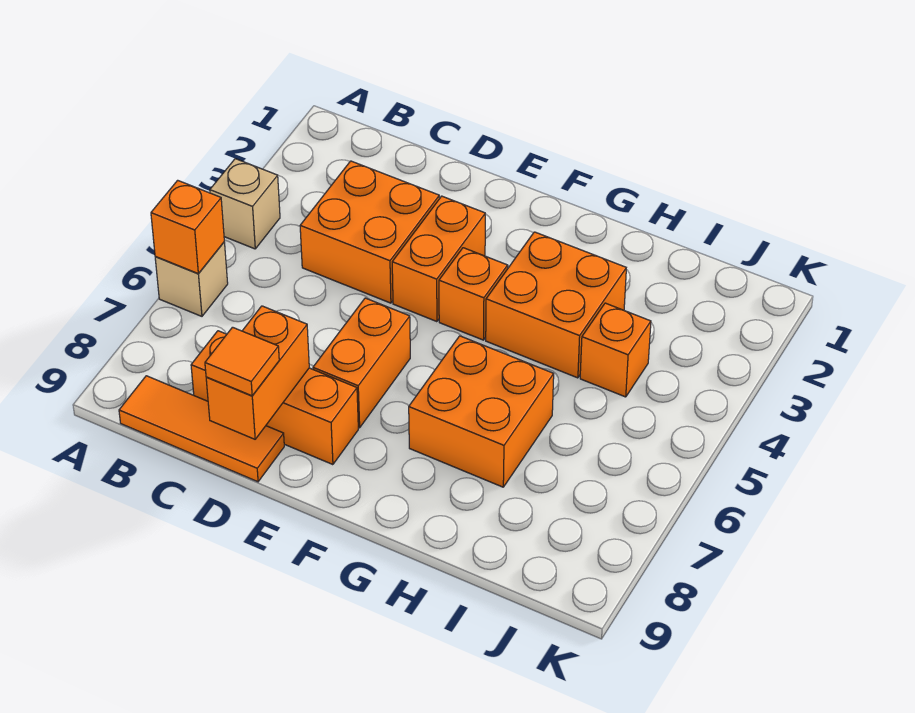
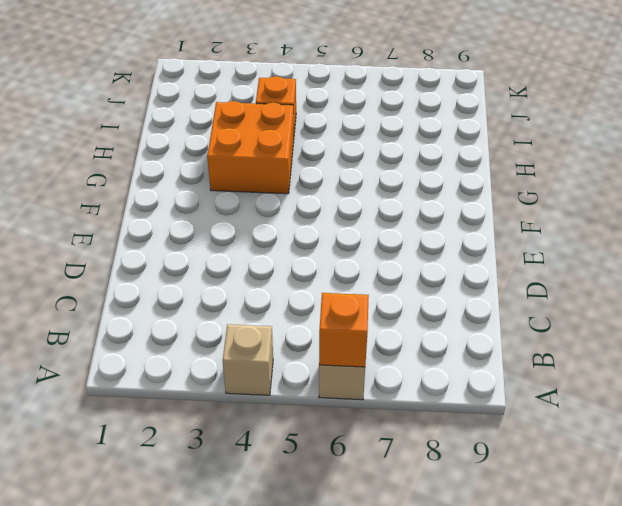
none -> orange tile B9:D9 level 1
none -> orange brick C3:D4 level 1
none -> orange brick C8:E8 level 1

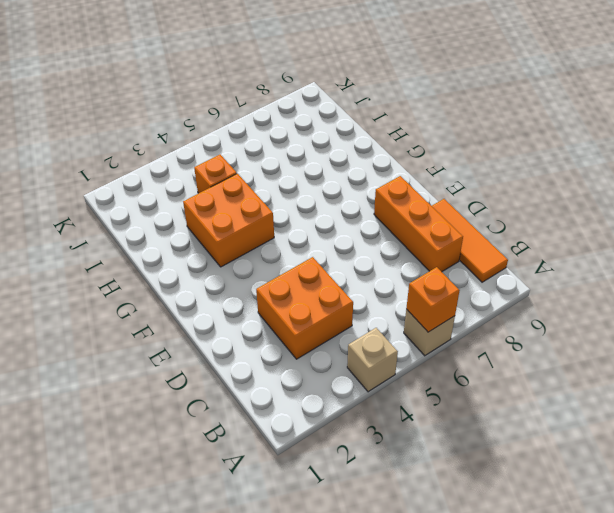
none -> orange brick E3:E4 level 1
none -> orange brick E6:E7 level 1
none -> orange brick F4 level 1

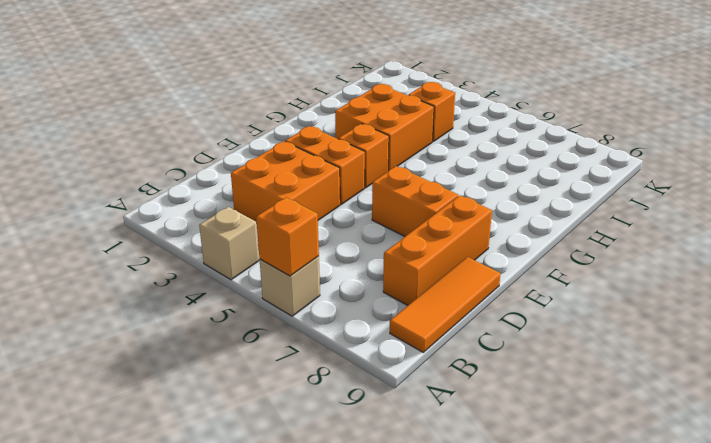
none -> orange brick G6:H7 level 1
none -> orange brick D8:D9 level 2
none -> orange tile D9 level 3

